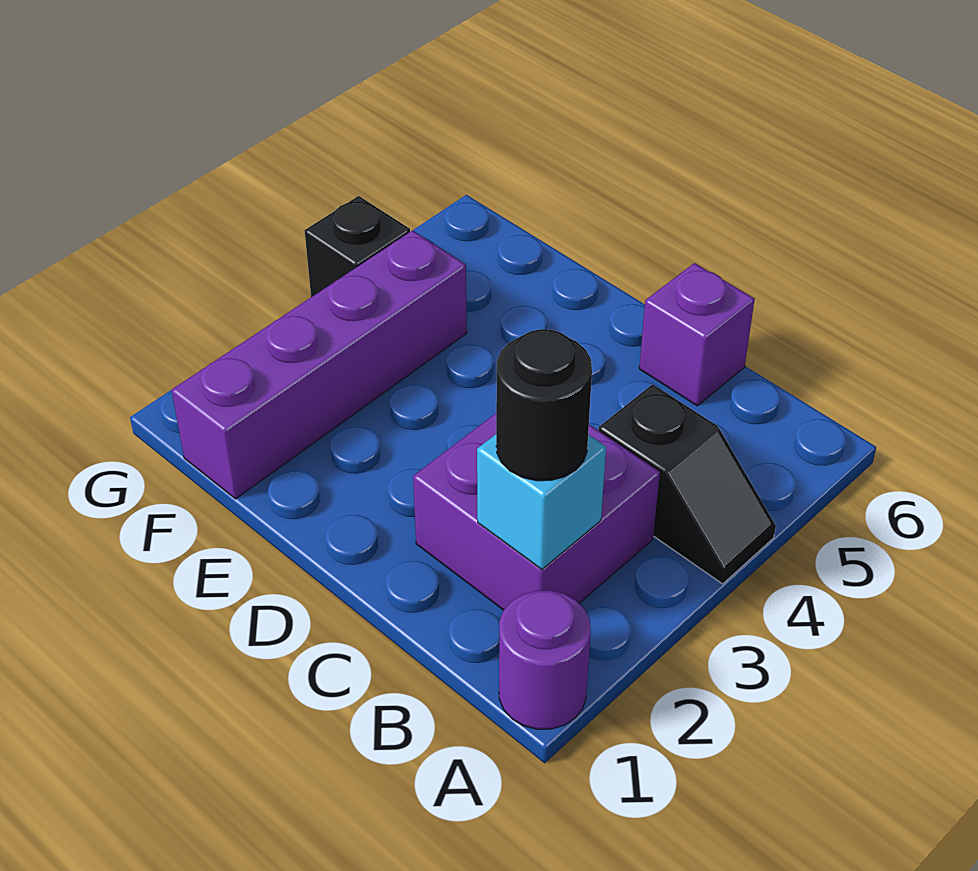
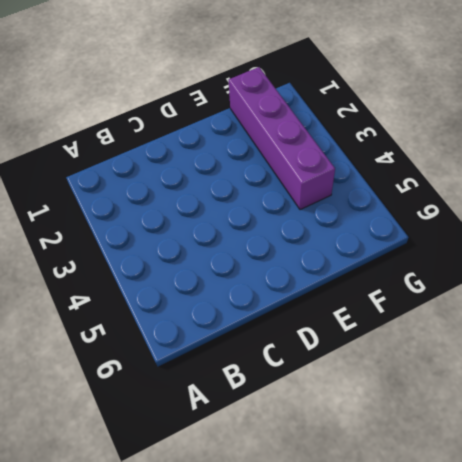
none -> purple round brick A1 level 1
none -> black slope A4:B4 level 1 top B

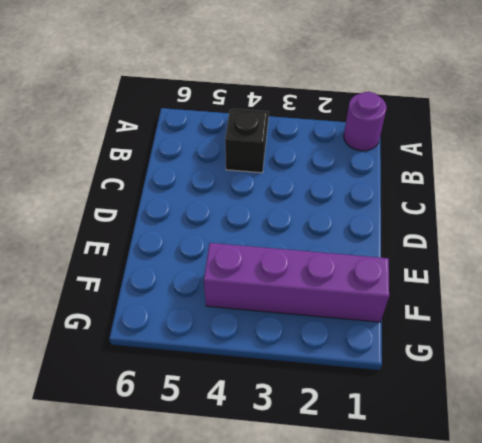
none -> purple brick B2:C3 level 1
none -> purple brick C6 level 1

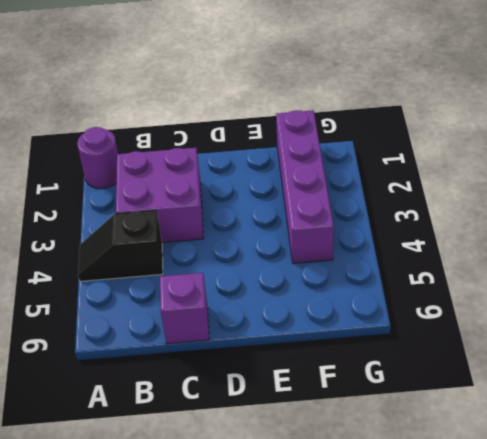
none -> black brick G4 level 1
none -> cyan brick B2 level 2

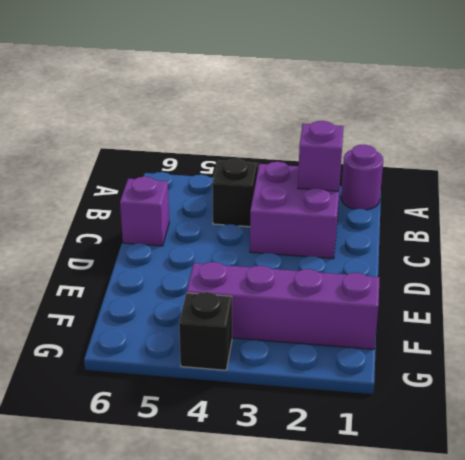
purple brick B2 level 2 -> cyan brick B2 level 2
none -> black round brick B2 level 3

